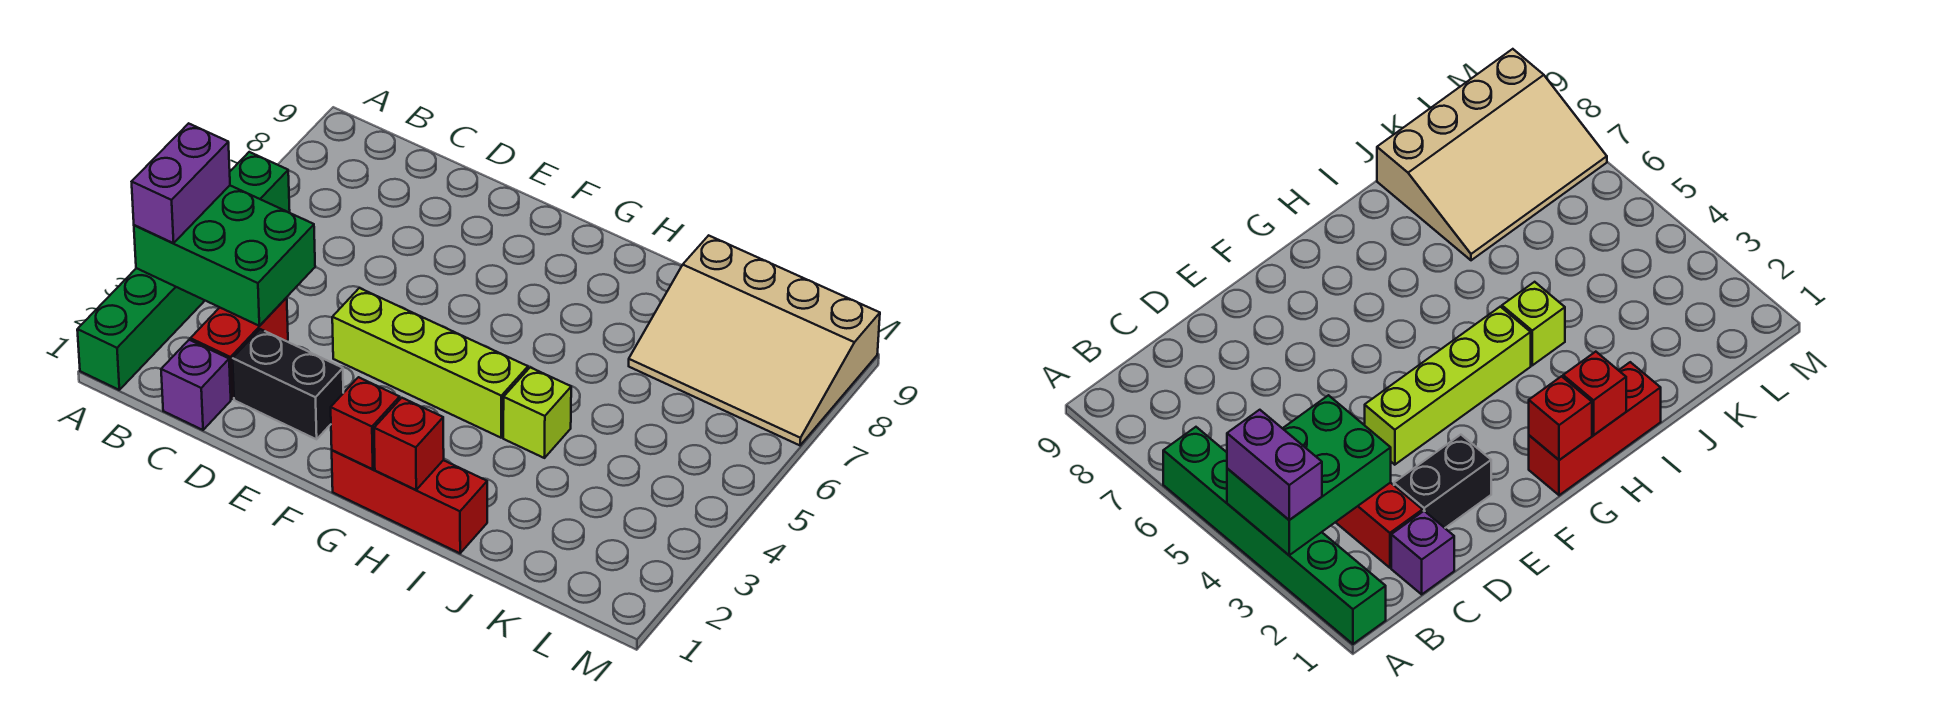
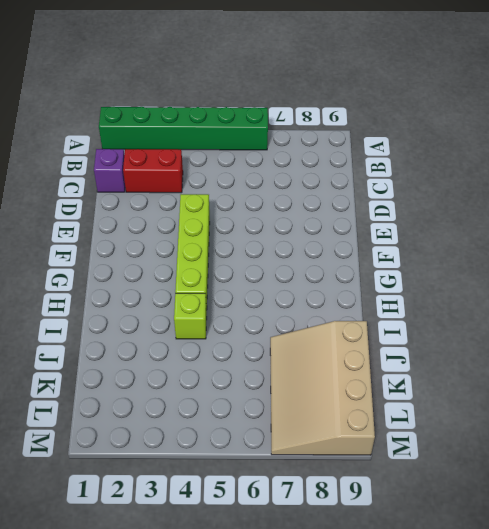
none -> black brick D2:E2 level 1
none -> red brick G1:I1 level 1
none -> green brick A3:C4 level 2

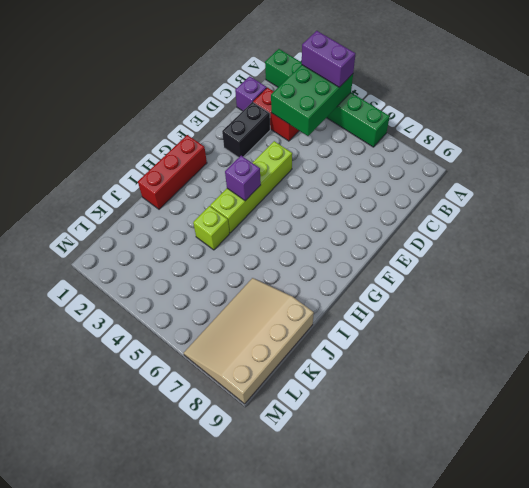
purple brick G4 level 2 -> none
none -> red brick G1 level 2
none -> red brick H1 level 2

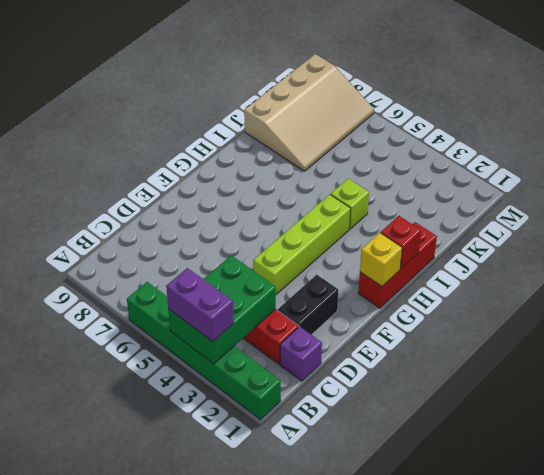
yellow brick G1 level 2 -> red brick G1 level 2

